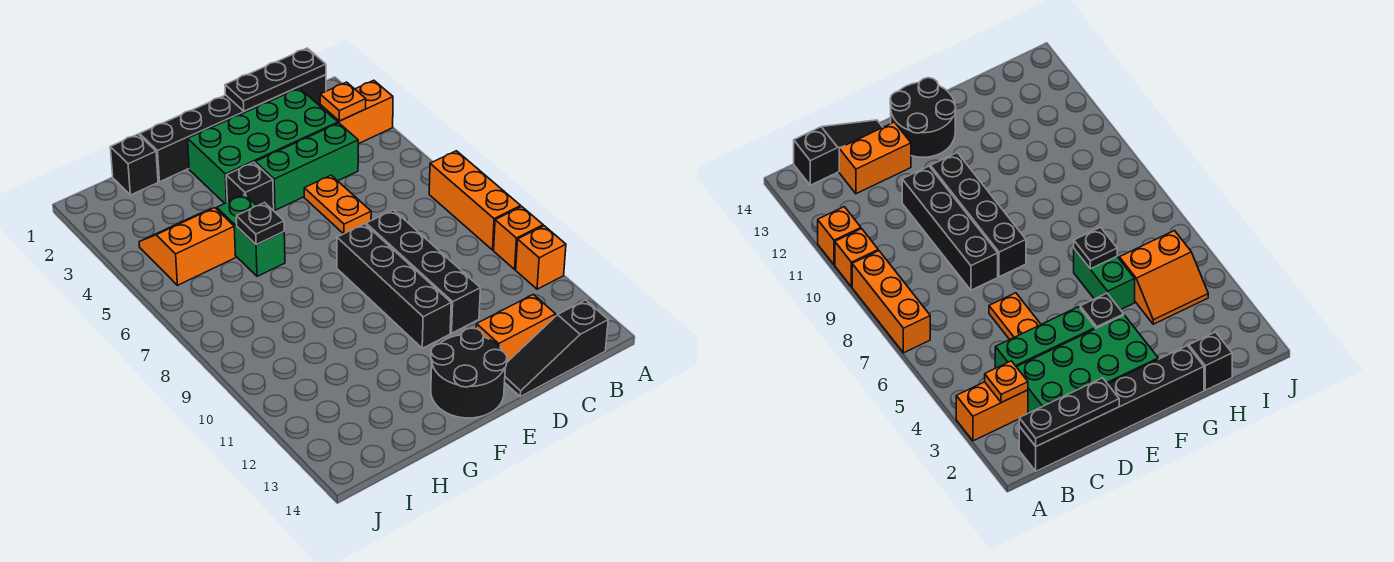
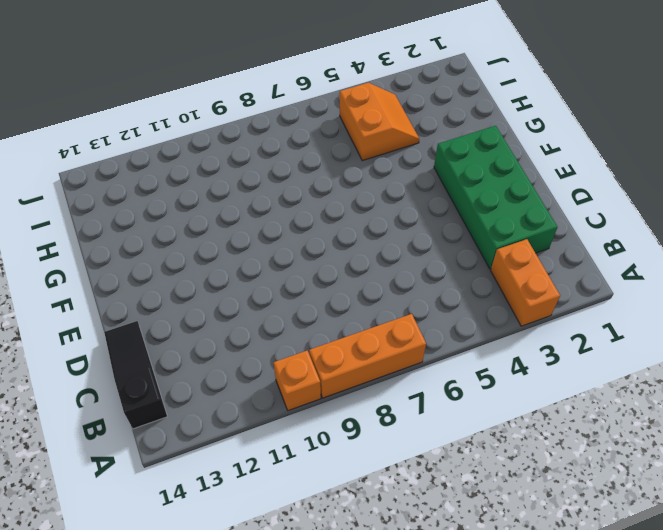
none -> orange brick A11 level 1
none -> black brick B1:G1 level 1
none -> green brick C4:E4 level 1

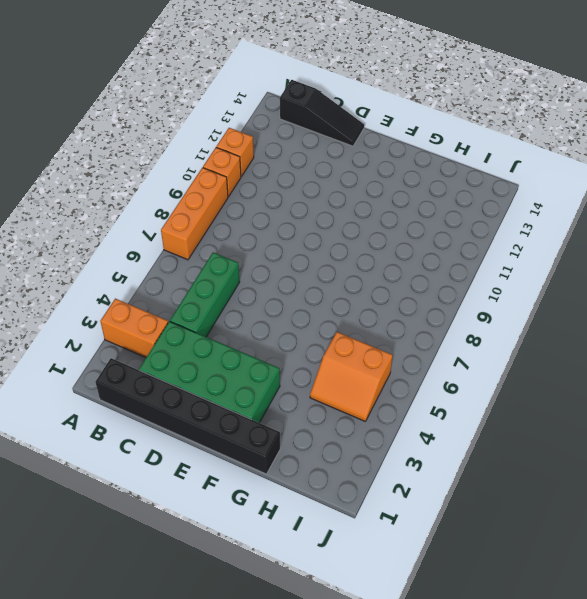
green brick C4:C6 level 1 -> green brick C4:E4 level 1
none -> orange brick C13:D13 level 1
none -> orange plate D5:D6 level 1
none -> black brick D8:D11 level 1

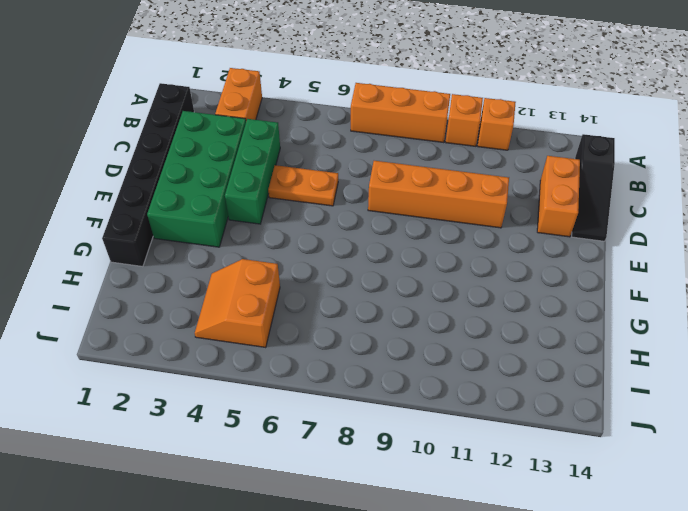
orange brick D8:D11 level 1 -> black brick D8:D11 level 1
none -> black brick E8:E11 level 1
none -> black round brick E13:F14 level 1
none -> black brick F4 level 1

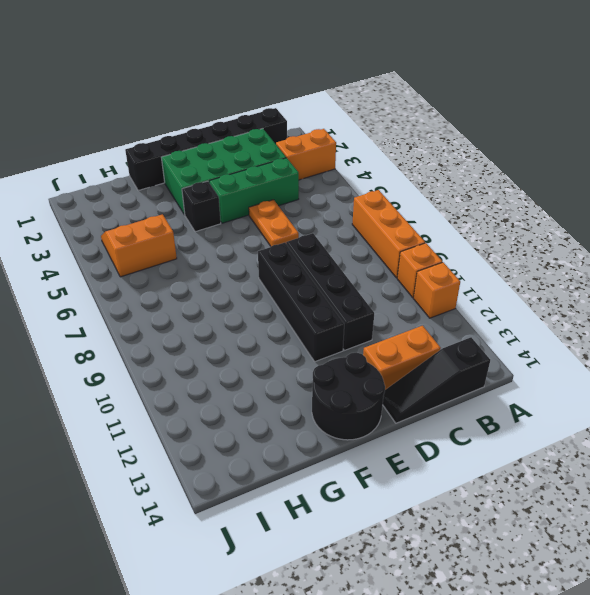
none -> green brick G5:G6 level 1
none -> black brick H1 level 1
none -> black plate B1:D1 level 2

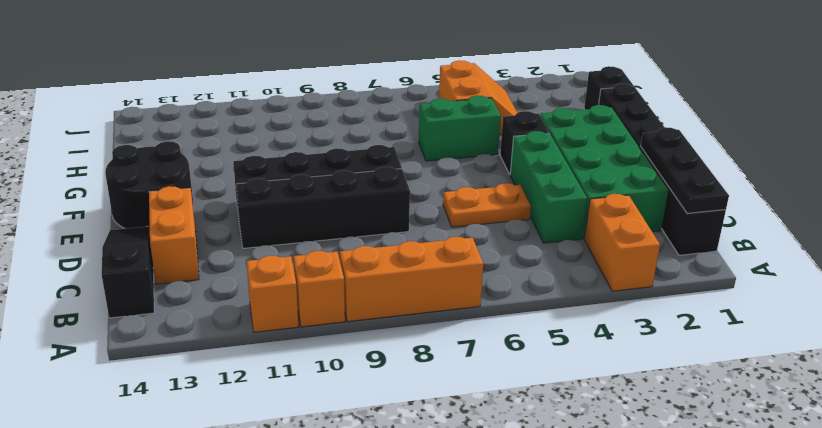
none -> orange plate B3 level 2
none -> black plate G6 level 2

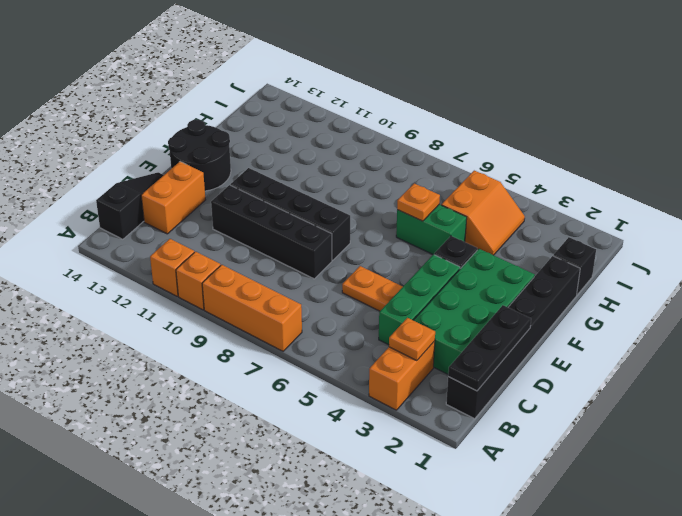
orange plate G6 level 2 -> black plate G6 level 2

